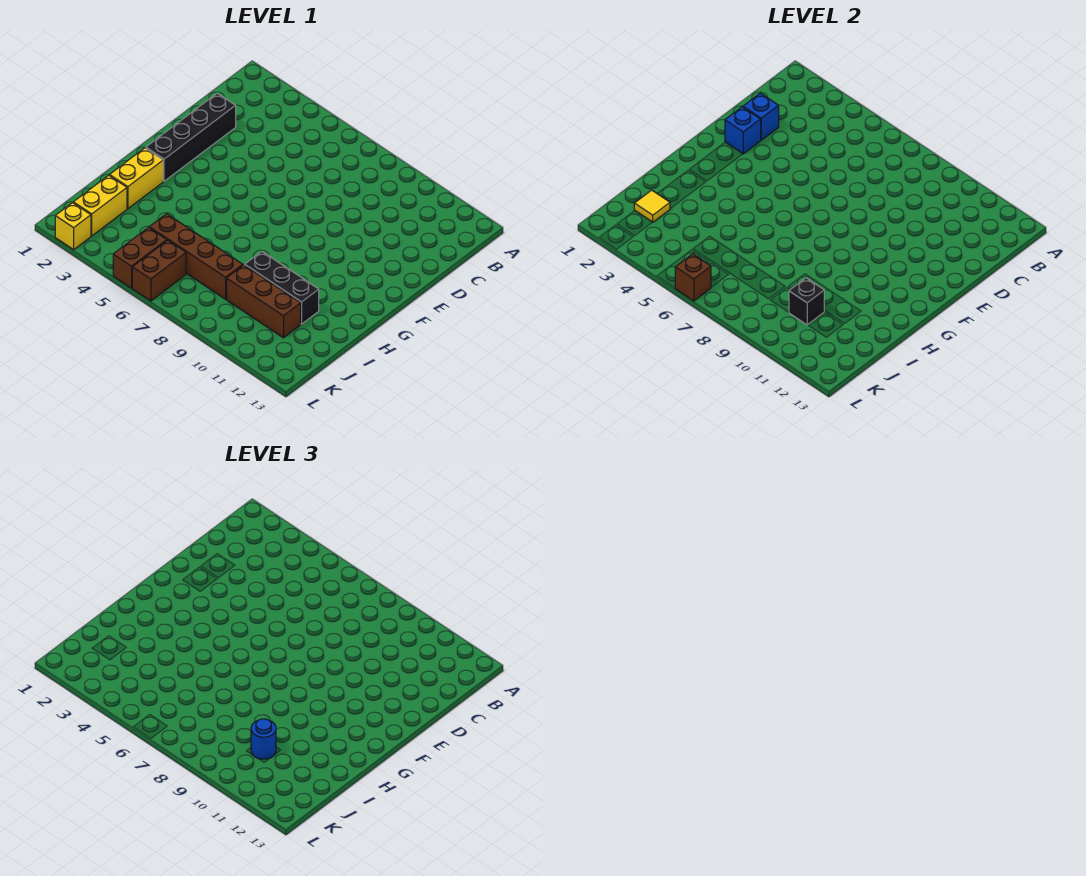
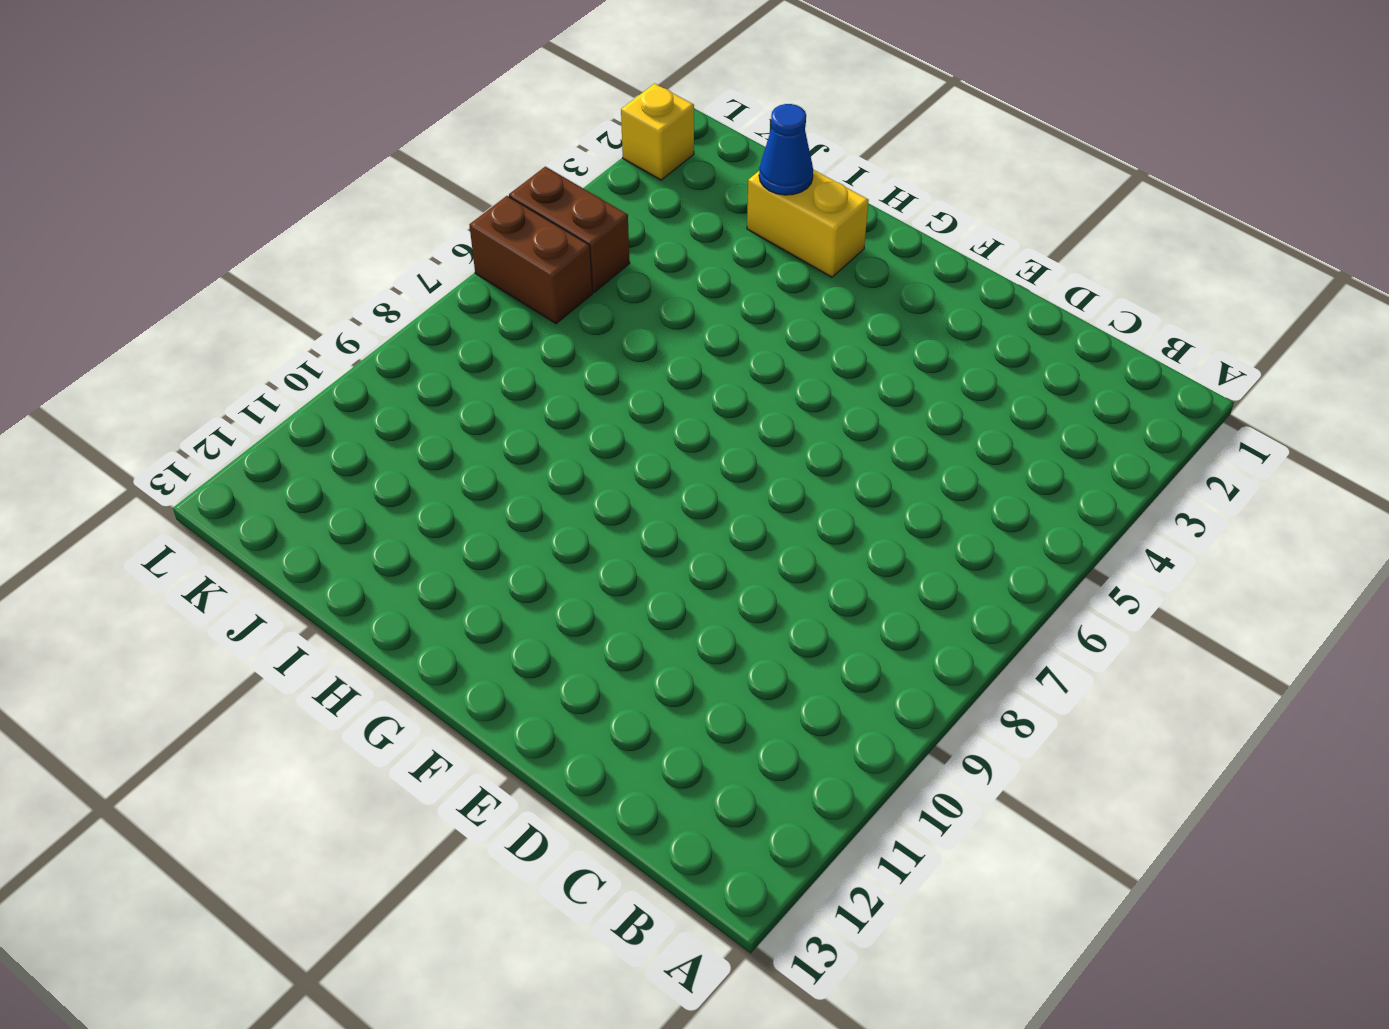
blue cone I2 level 2 -> none
none -> black brick D2:G2 level 1
none -> black brick I9:I11 level 1
none -> yellow brick J2:K2 level 1

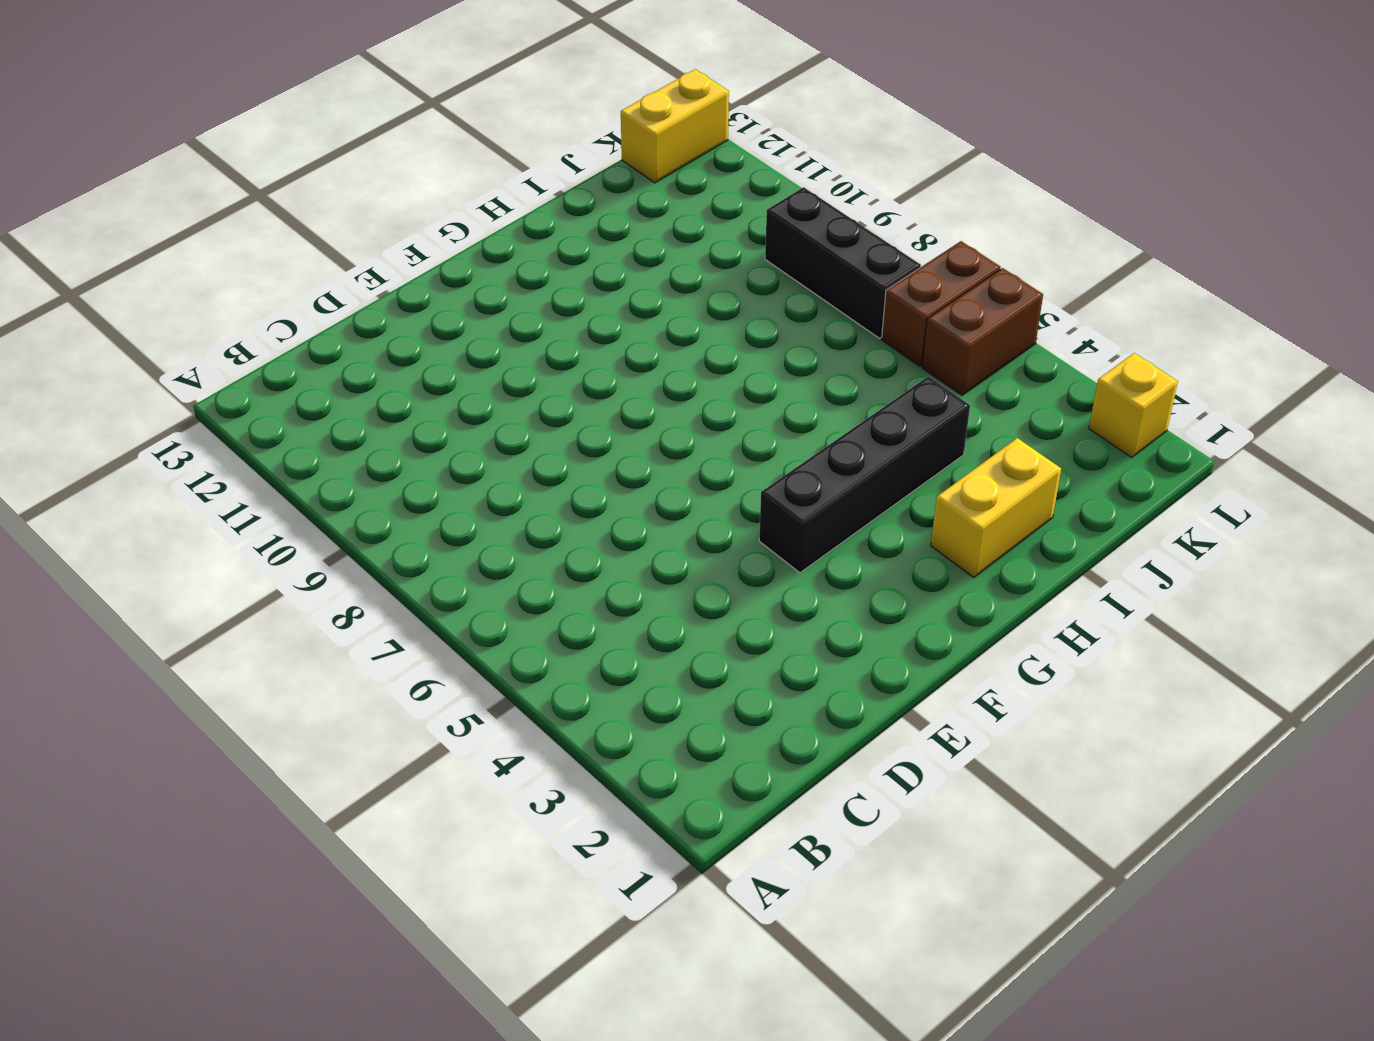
black brick F4:I4 level 1 -> black brick D2:G2 level 1
black brick K7:K9 level 1 -> black brick I9:I11 level 1
yellow brick K13:L13 level 1 -> yellow brick J2:K2 level 1
none -> brown brick J5:J8 level 1
none -> brown brick J9:J11 level 1
none -> blue brick D2 level 2

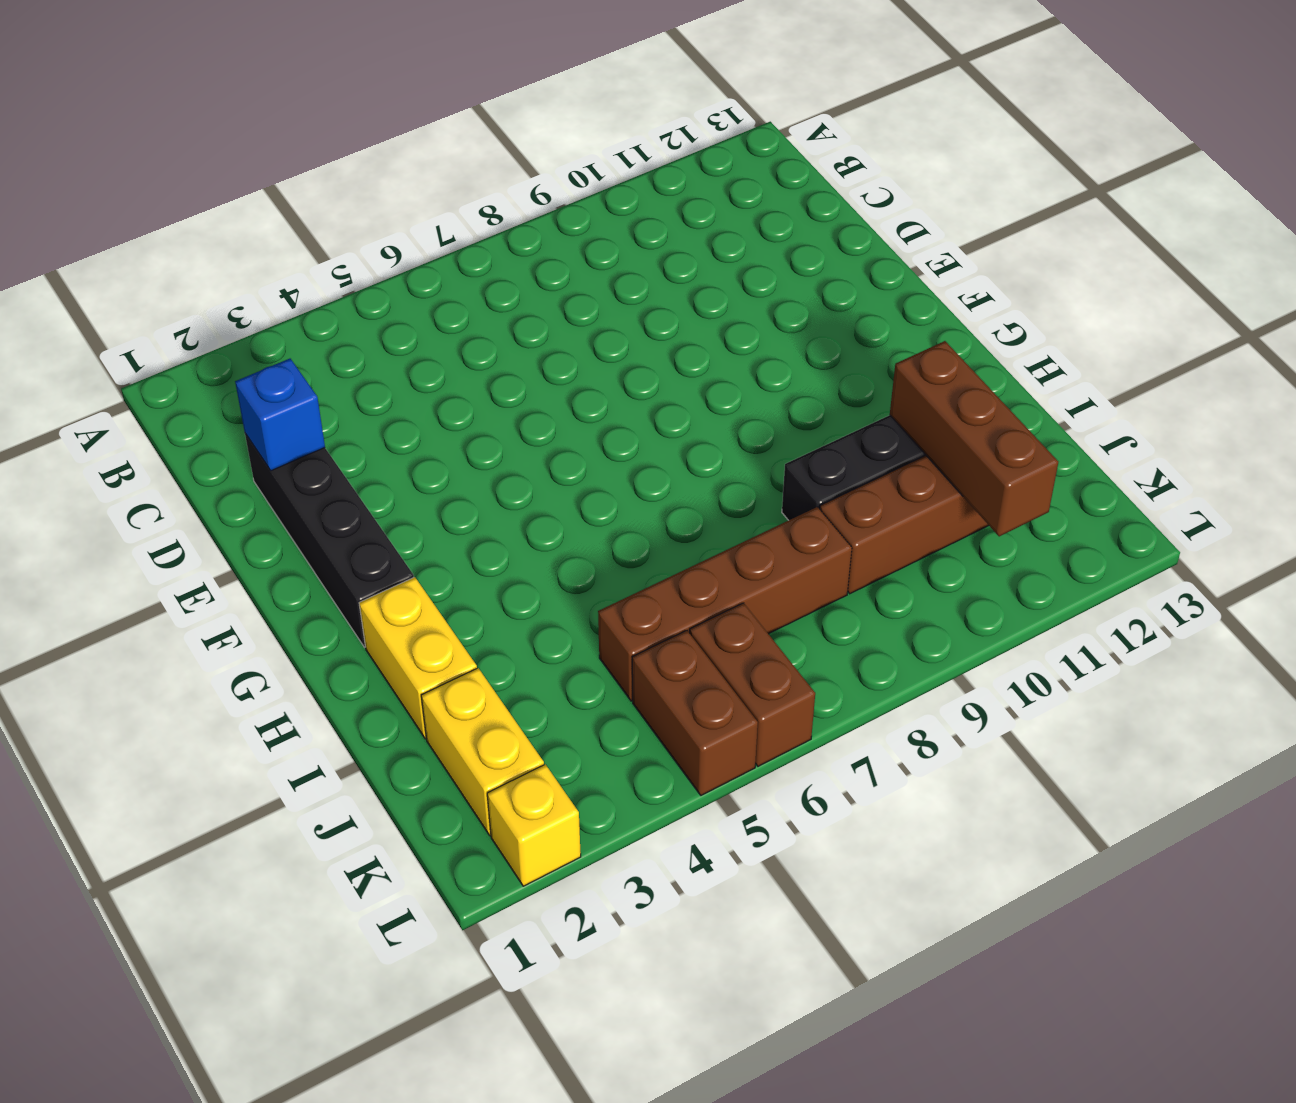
brown brick I11:K11 level 2 -> none
none -> blue brick E2 level 2
none -> yellow tile J2 level 2
none -> black brick J10 level 2

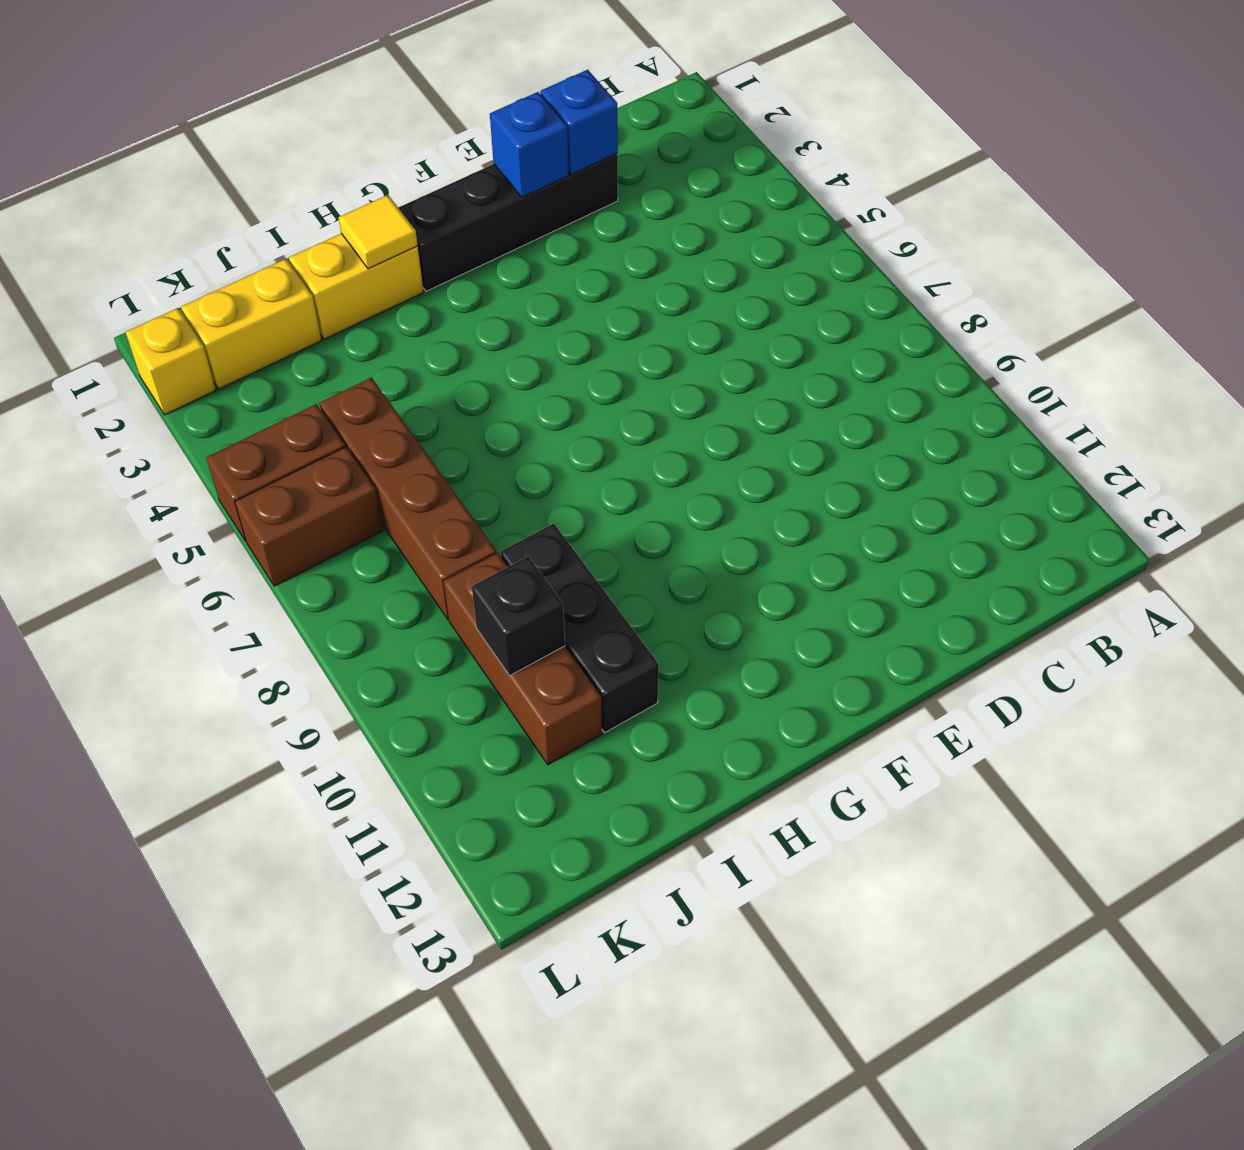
yellow tile H2 level 2 -> yellow tile J2 level 2
none -> brown brick L6 level 2
none -> blue round brick J10 level 3

